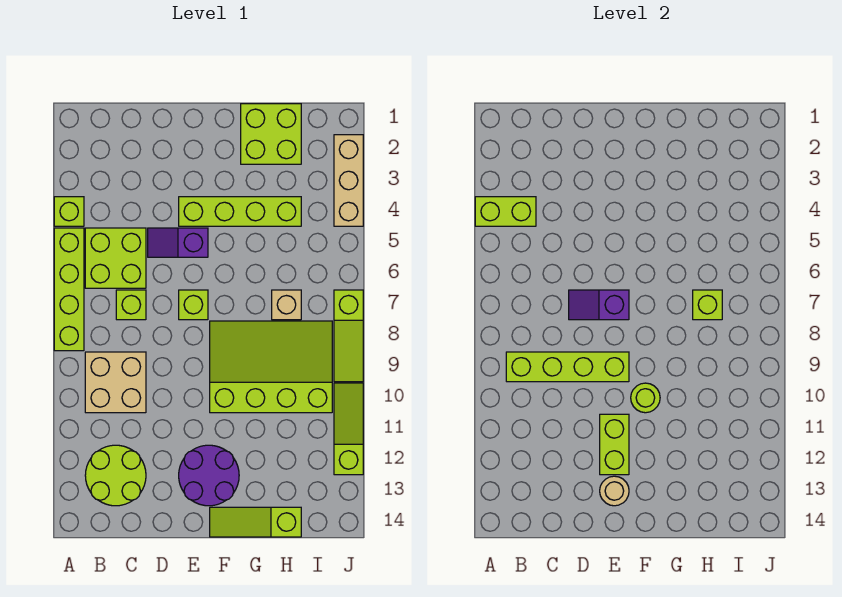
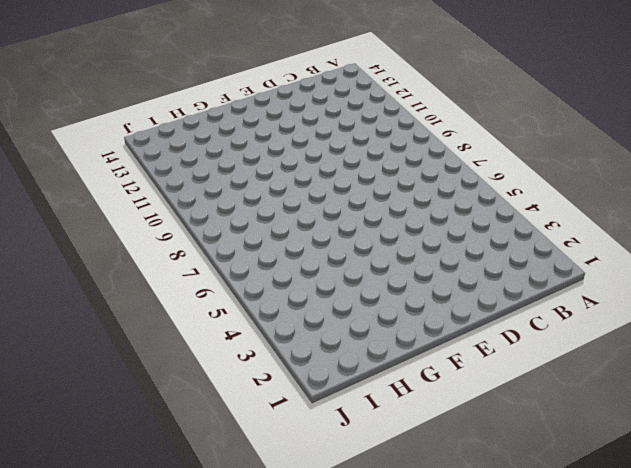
none -> lime brick A4 level 1
none -> lime brick A5:A8 level 1
none -> lime brick B5:C6 level 1

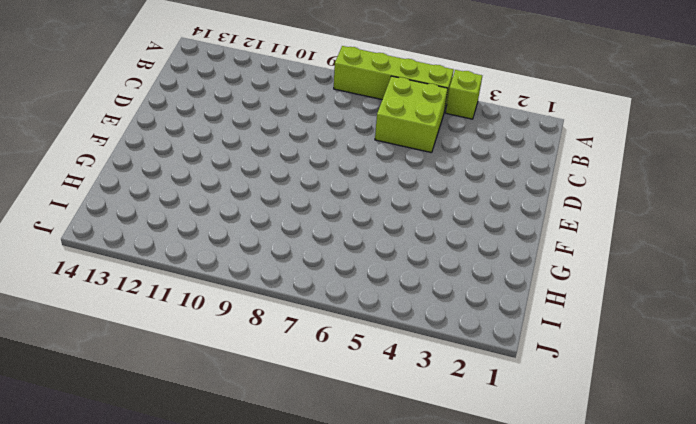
none -> tan brick B9:C10 level 1
none -> lime round brick B12:C13 level 1
none -> lime brick C7 level 1

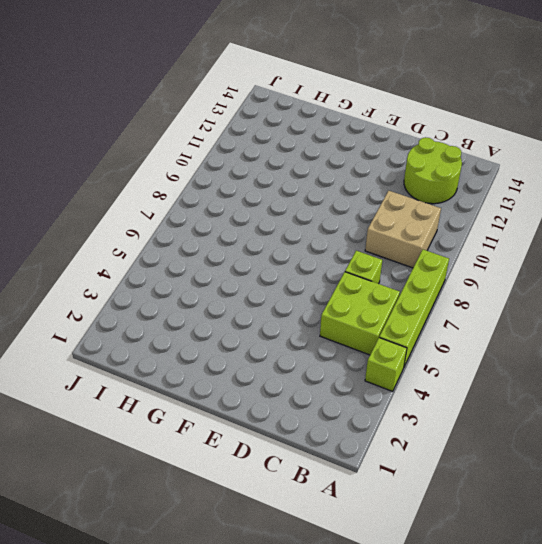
none -> purple slope D5:E5 level 1 top E
none -> lime brick E4:H4 level 1
none -> lime brick E7 level 1

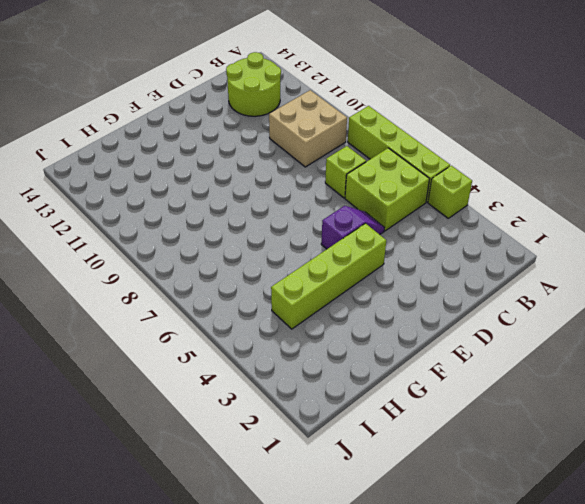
none -> lime brick E7 level 1
none -> purple round brick E12:F13 level 1
none -> lime slope F8:I10 level 1 top 10

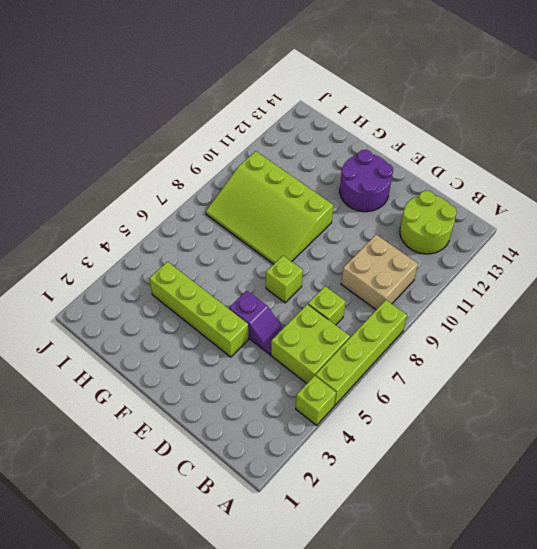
none -> lime slope F14:H14 level 1 top H
none -> lime brick G1:H2 level 1
none -> tan brick H7 level 1

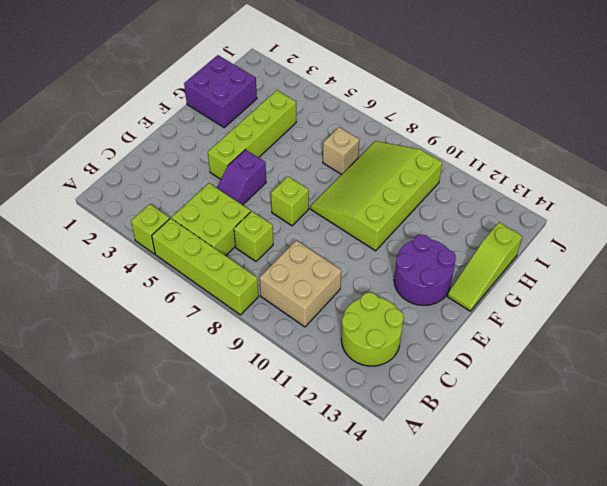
purple brick G1:H2 level 1 -> lime brick G1:H2 level 1
none -> tan brick J2:J4 level 1
none -> lime slope J7:J9 level 1 top 7
none -> lime slope J10:J12 level 1 top 12

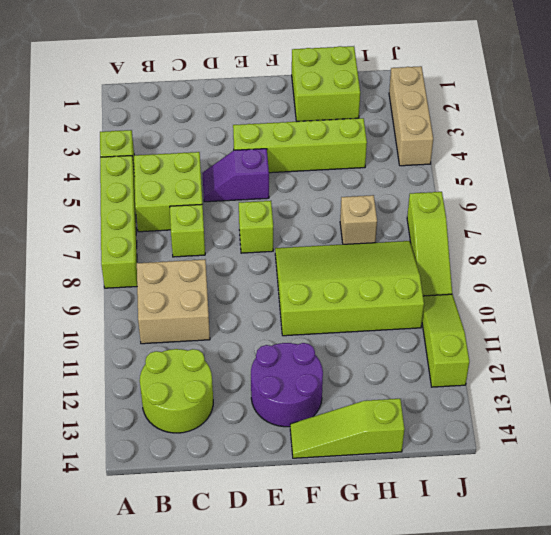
none -> lime brick A4:B4 level 2
none -> lime brick B9:E9 level 2
none -> purple slope D7:E7 level 2 top E

